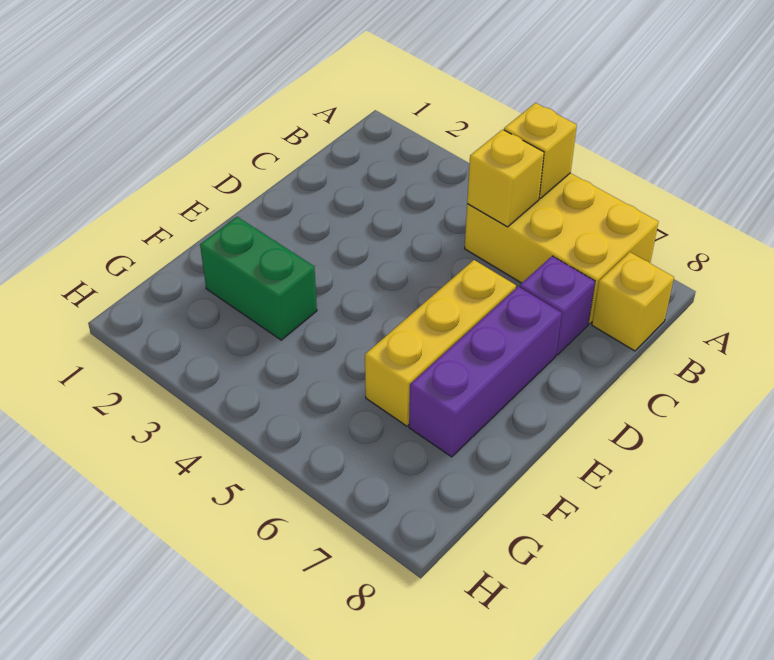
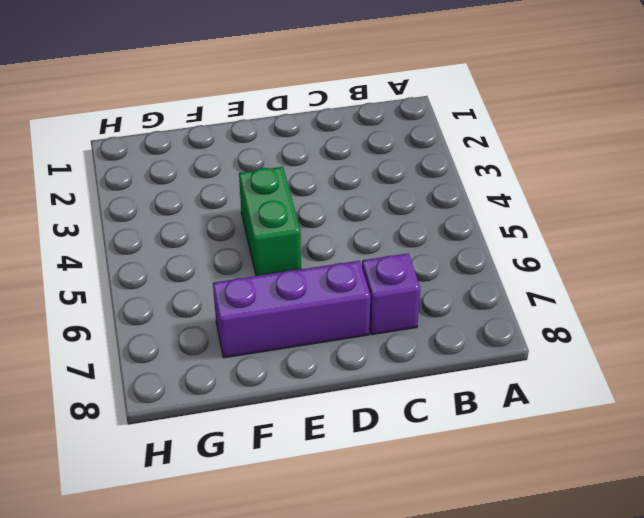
green brick E4:E5 level 1 -> green brick F2:F3 level 1
none -> yellow brick A5:B7 level 1
none -> yellow brick B8 level 1

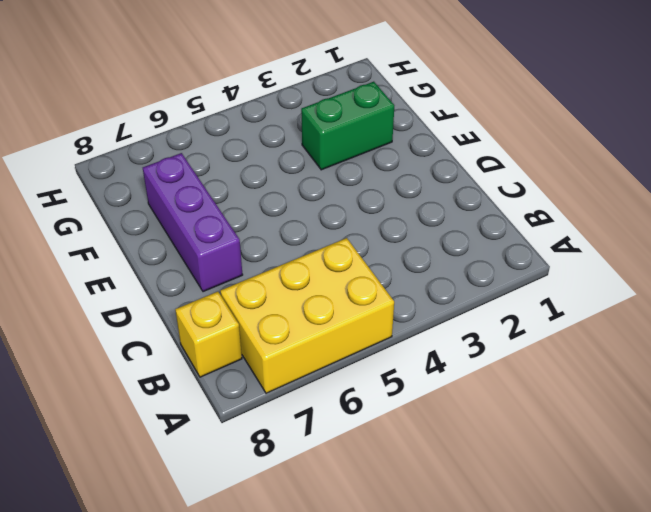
none -> purple brick C7 level 1
none -> yellow brick D6:F6 level 1

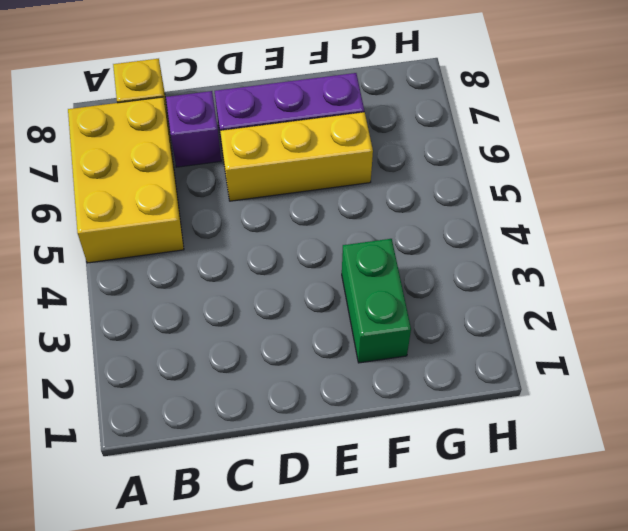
none -> yellow brick A5 level 2
none -> yellow brick B5 level 2

